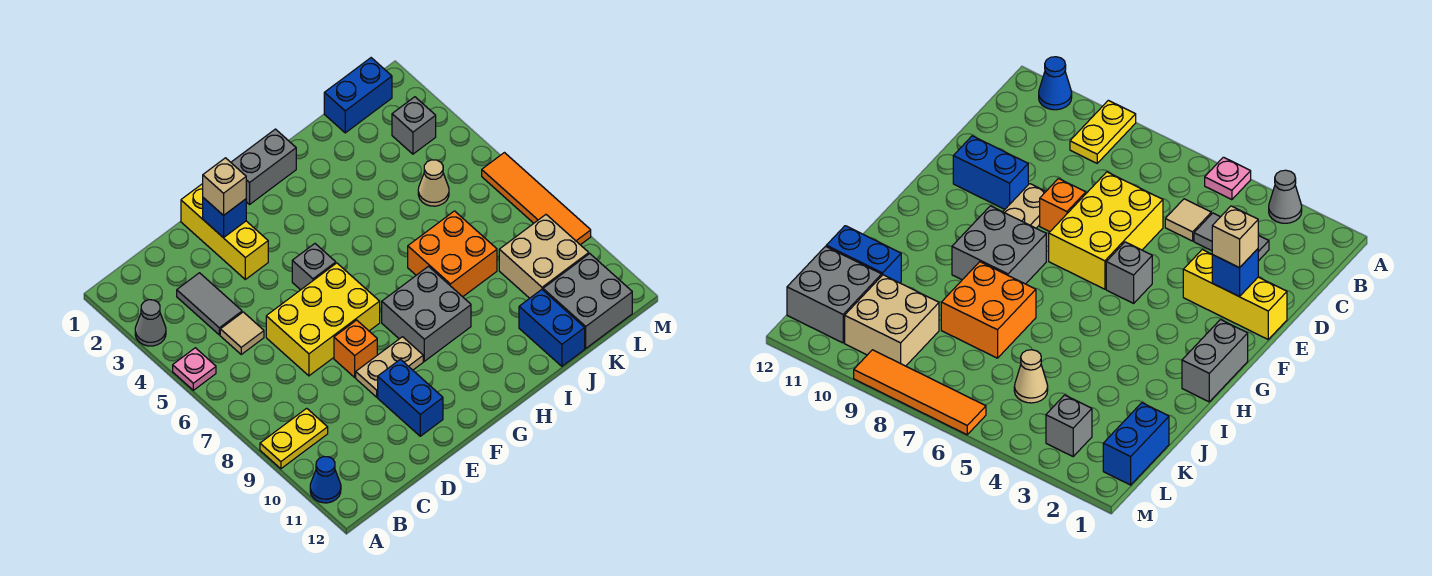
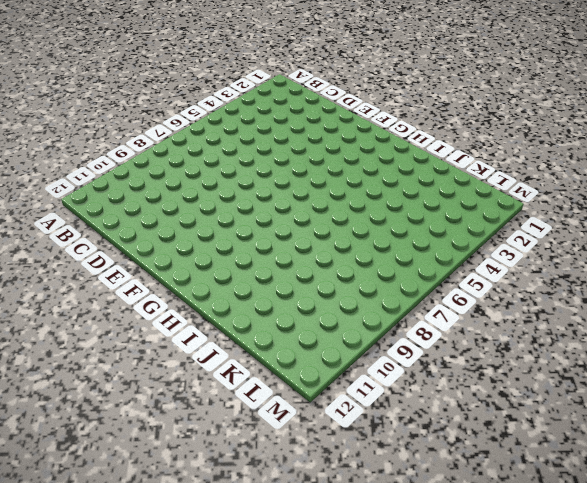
none -> grey cone A3 level 1
none -> pink plate A5 level 1
none -> yellow plate A9:B9 level 1

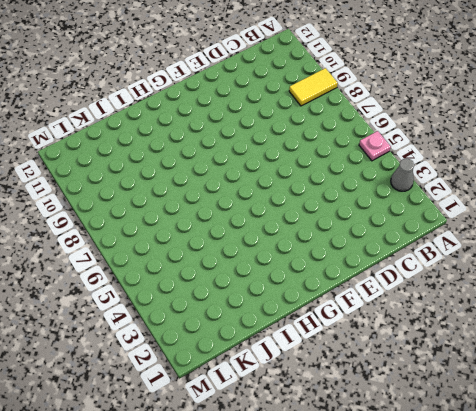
yellow tile A9:B9 level 1 -> yellow plate A9:B9 level 1
none -> blue cone A11 level 1
none -> grey tile C3:C4 level 1
none -> tan tile C5 level 1

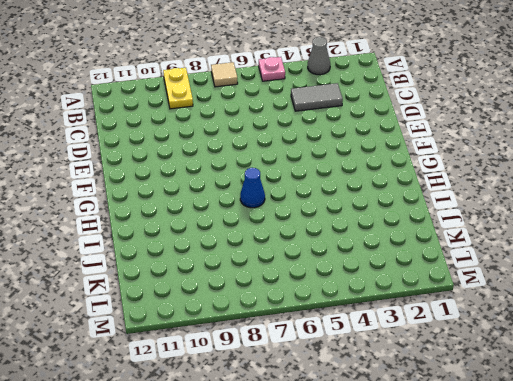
tan tile A7 level 1 -> tan tile C5 level 1
blue cone H7 level 1 -> blue cone A11 level 1
none -> yellow brick D6:F7 level 1
none -> yellow brick E1:E3 level 1
none -> orange brick E8 level 1

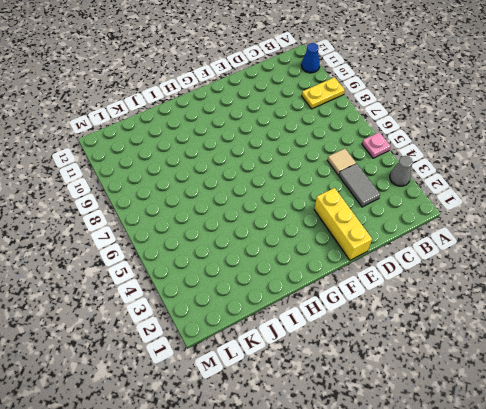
none -> yellow brick D6:F7 level 1
none -> orange brick E8 level 1
none -> tan plate E9:F9 level 1

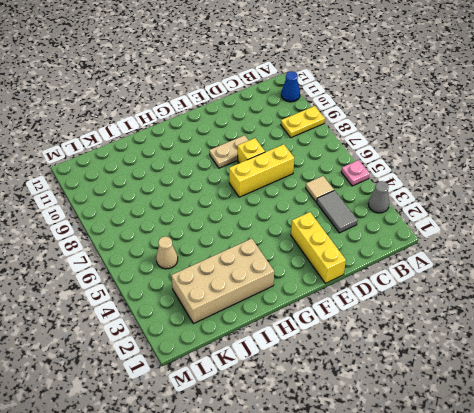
yellow brick D7:F7 level 1 -> yellow brick D6:F7 level 1
yellow brick E8 level 1 -> orange brick E8 level 1
tan brick H2:K3 level 1 -> none
none -> blue brick E10:E11 level 1
none -> grey brick F5 level 1
none -> grey brick G1:H1 level 1

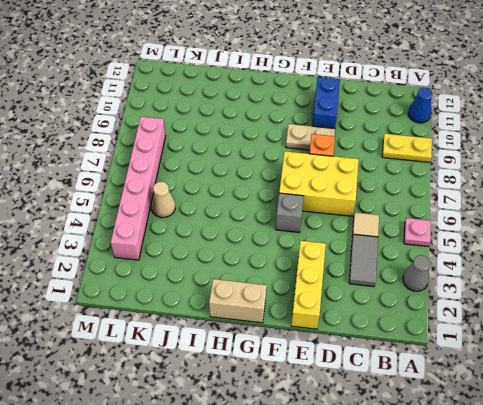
tan brick G1:H1 level 1 -> grey brick G1:H1 level 1
pink brick L3:L8 level 1 -> grey brick L3 level 1
none -> grey brick G8:H9 level 1
none -> orange brick I7:J8 level 1
none -> blue brick J11:J12 level 1

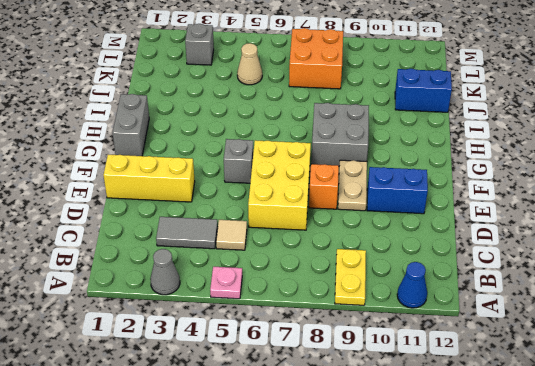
orange brick K7:L8 level 1 -> orange brick I7:J8 level 1
none -> blue brick K1:L1 level 1
none -> tan brick K9:L10 level 1
none -> grey brick K11:L12 level 1

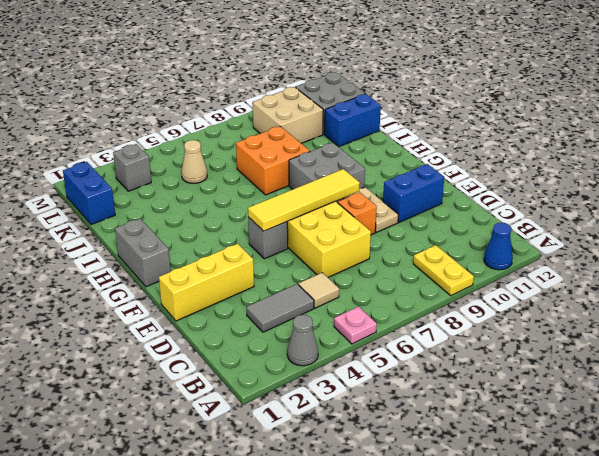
yellow tile F5:F8 level 2 -> none
none -> orange tile M6:M9 level 1
none -> blue brick E2 level 2
none -> tan brick E2 level 3

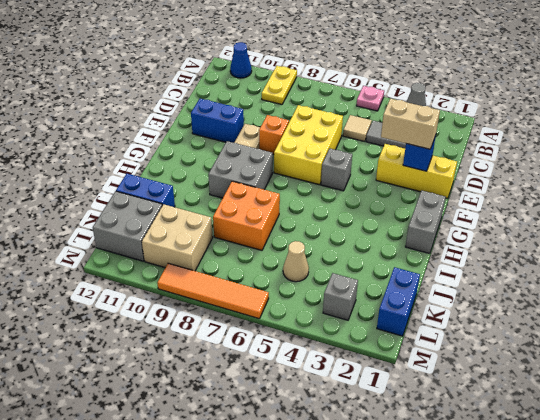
tan brick E2:E3 level 3 -> tan brick E2 level 3

